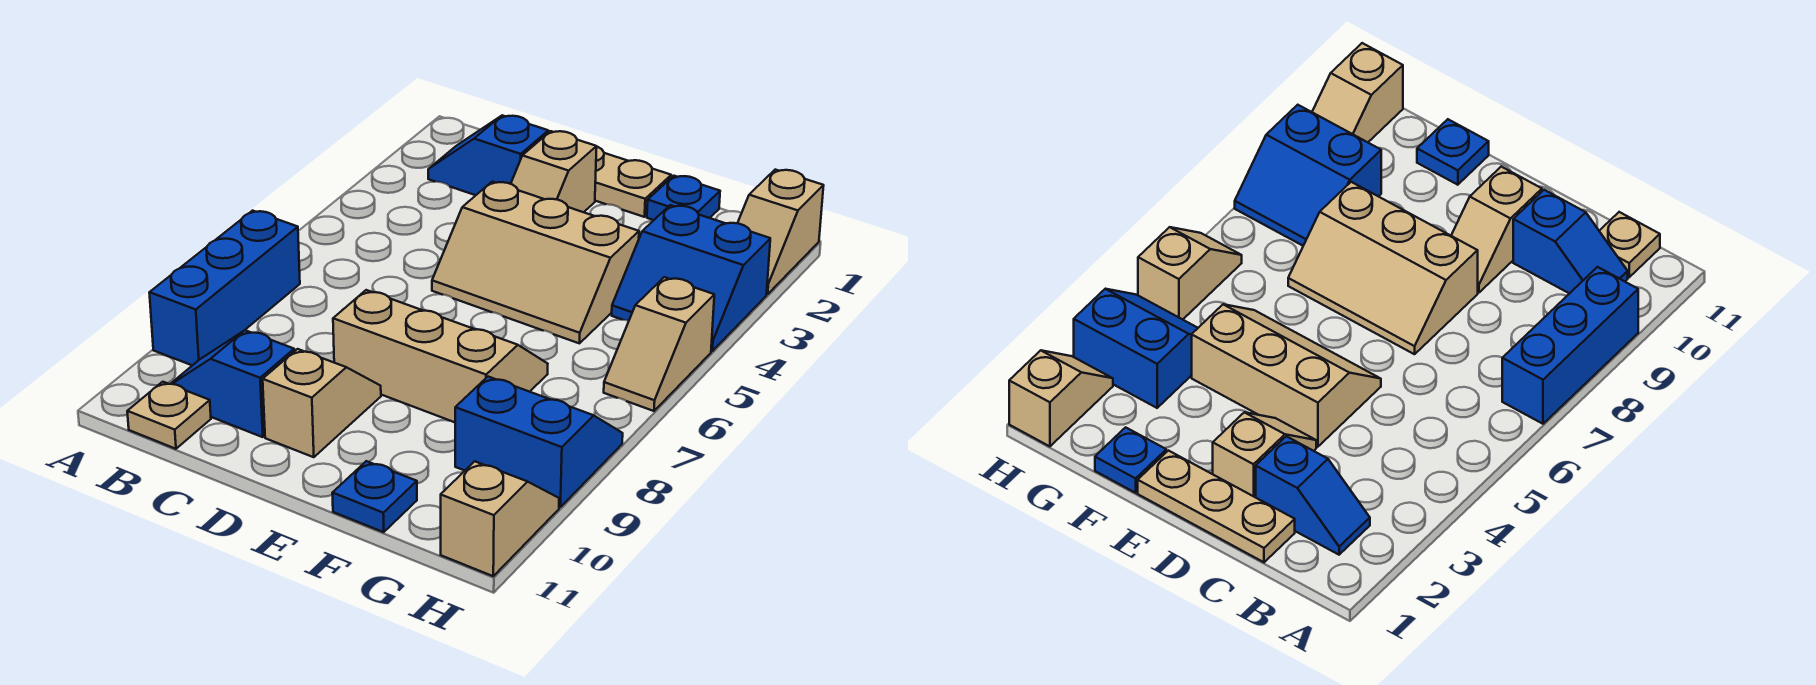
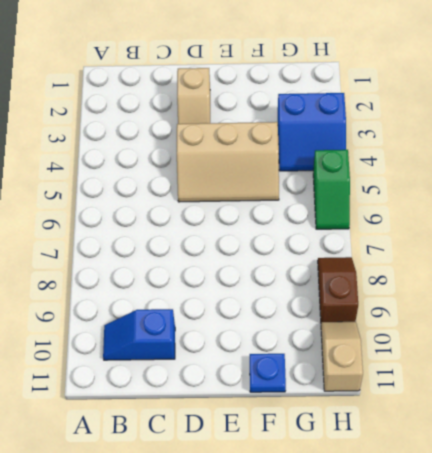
green slope H5:H6 level 1 top 5 -> tan slope H5:H6 level 1 top 5
brown slope H8:H9 level 1 top 9 -> blue slope G8:H9 level 1 top 9
none -> blue brick A7:A9 level 1
none -> blue slope B2:C2 level 1 top C
none -> tan plate B11 level 1

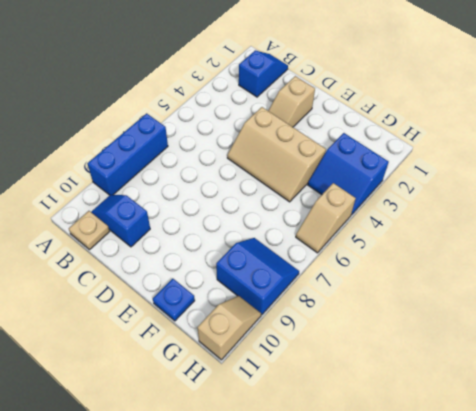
blue slope B1:B2 level 1 top 2 -> blue slope B2:C2 level 1 top C
none -> tan plate C1:E1 level 1
none -> tan slope D7:F8 level 1 top 8
none -> tan slope D9:D10 level 1 top 10

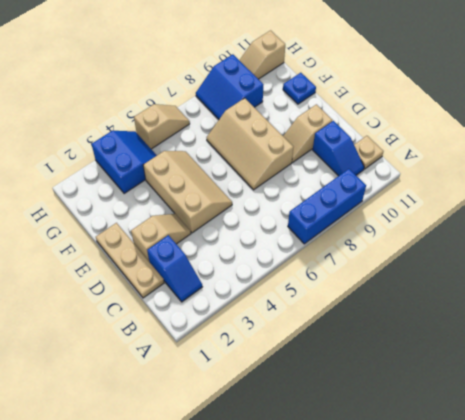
none -> blue plate F1 level 1
none -> tan slope H1:H2 level 1 top 1

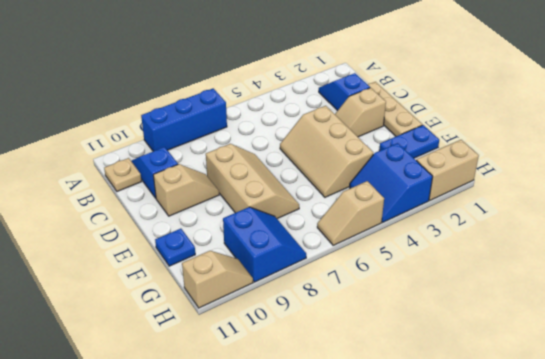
blue plate F1:F2 level 1 -> blue plate F1 level 1
tan brick H1:H2 level 1 -> tan slope H1:H2 level 1 top 1

